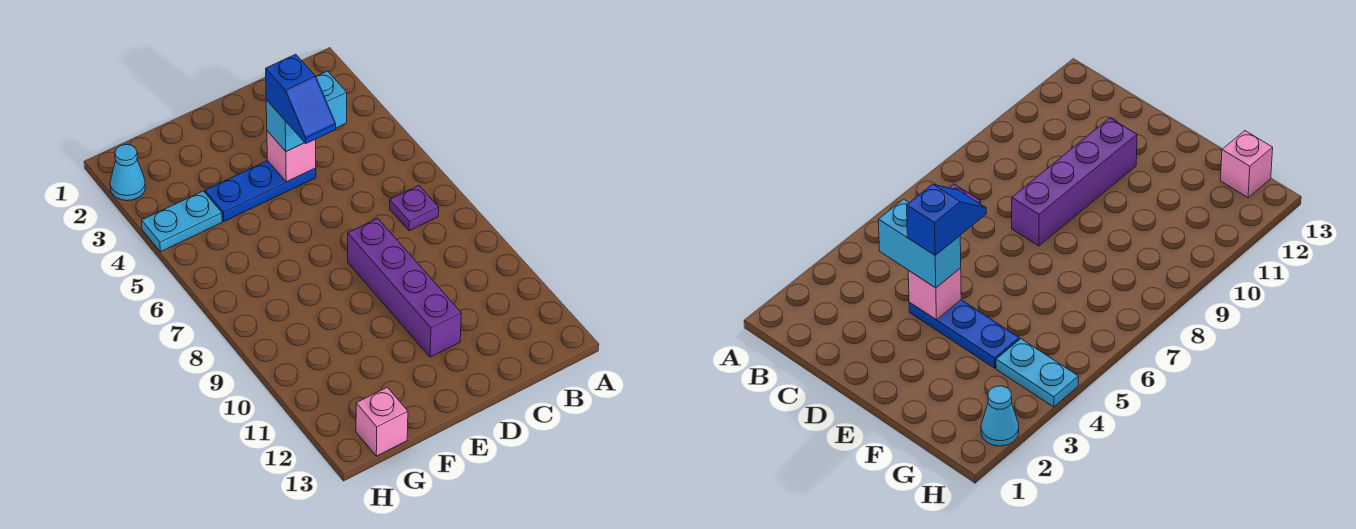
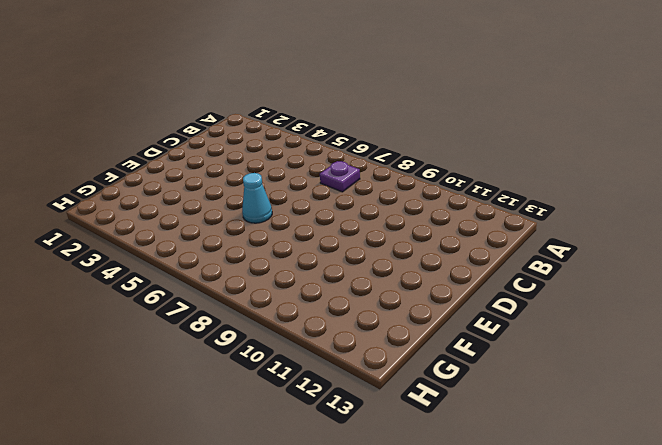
cyan cone E6 level 1 -> cyan cone H2 level 1
none -> blue plate D4:F4 level 1
none -> purple brick D8:D11 level 1

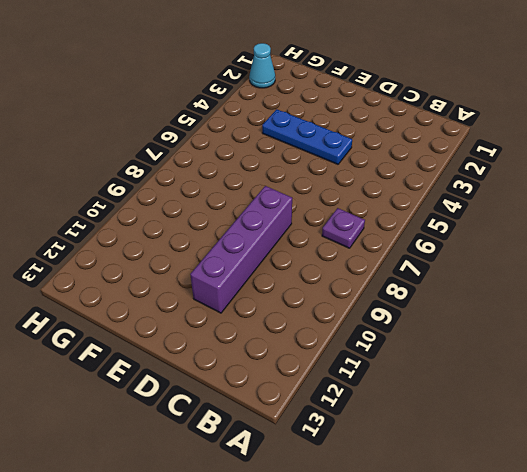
none -> cyan plate G4:H4 level 1
none -> pink brick G13 level 1

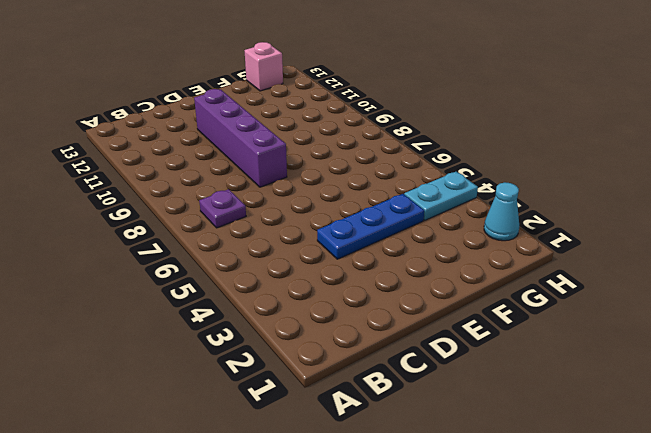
none -> pink brick D4 level 2
none -> cyan brick C4:D4 level 3

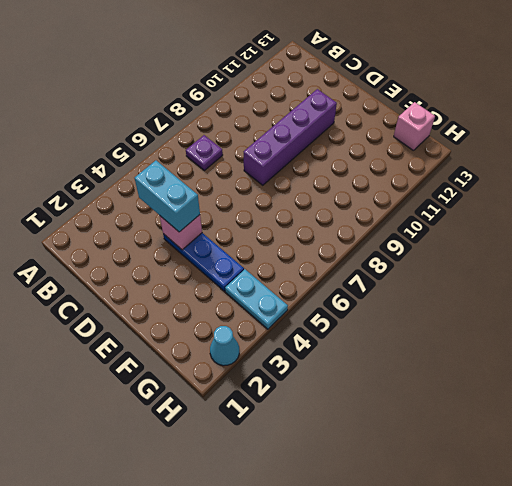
none -> blue slope D4:D5 level 4 top 4

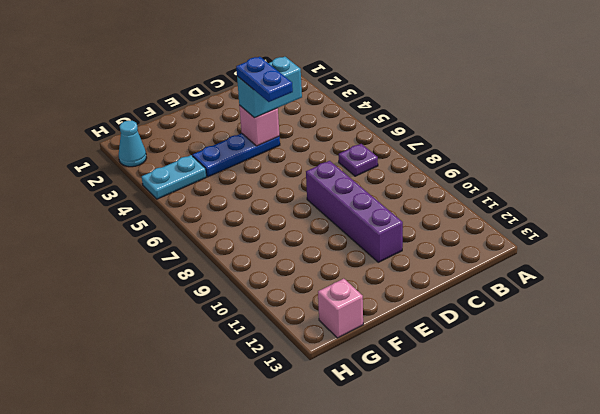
blue plate D4:D5 level 4 -> blue slope D4:D5 level 4 top 4

